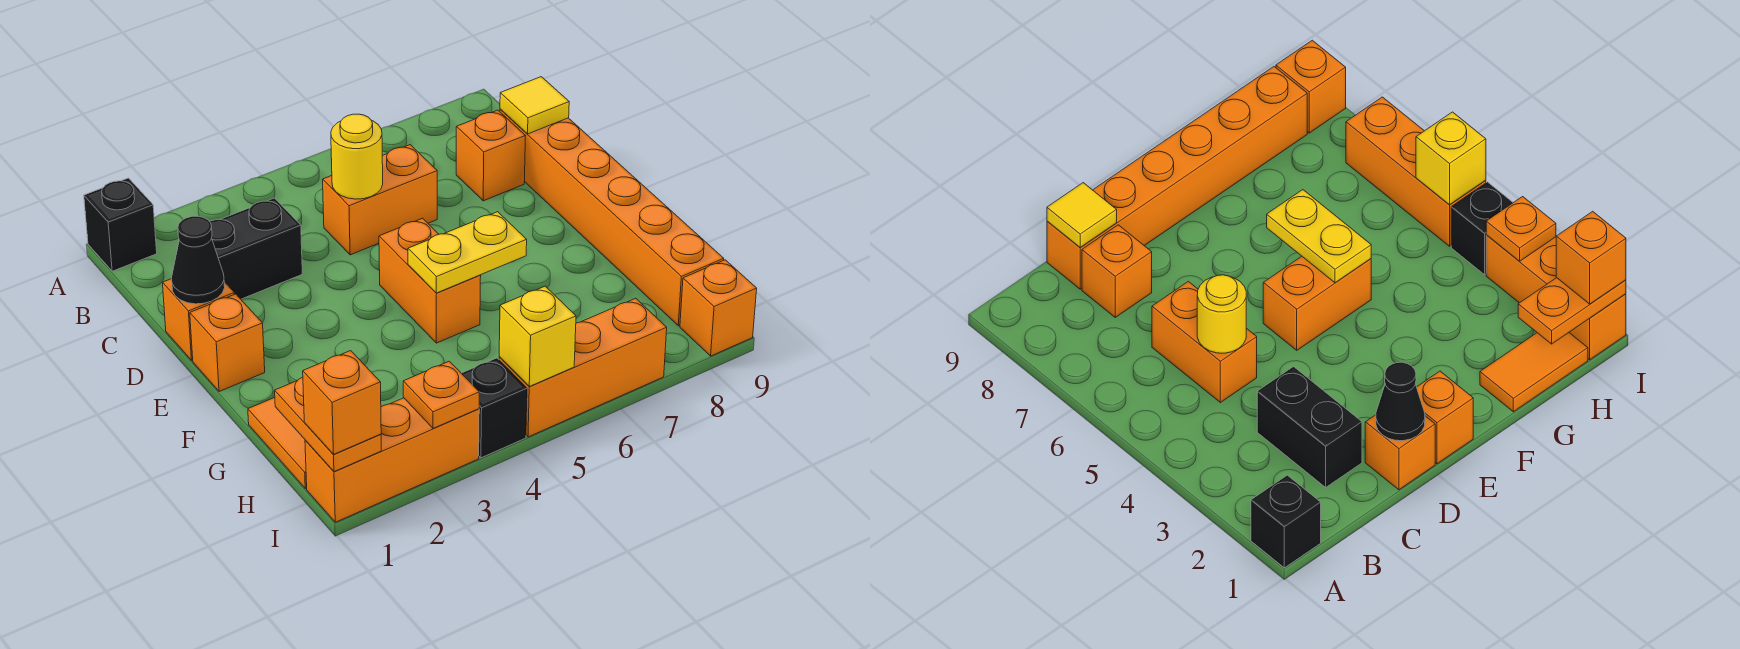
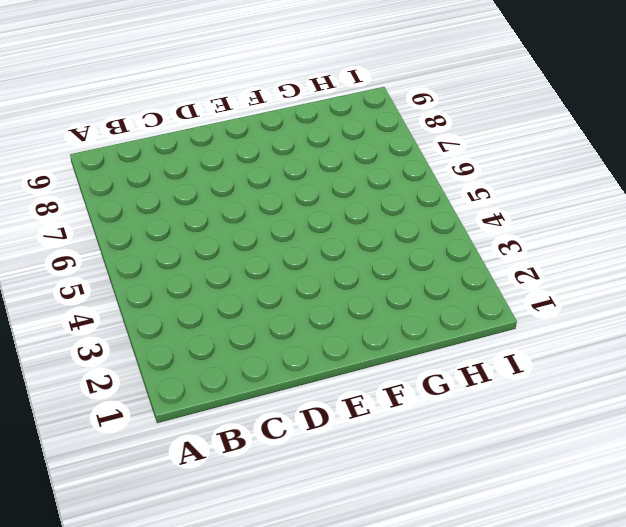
none -> black brick A1 level 1
none -> black brick C2:C3 level 1
none -> orange brick C5:C6 level 1

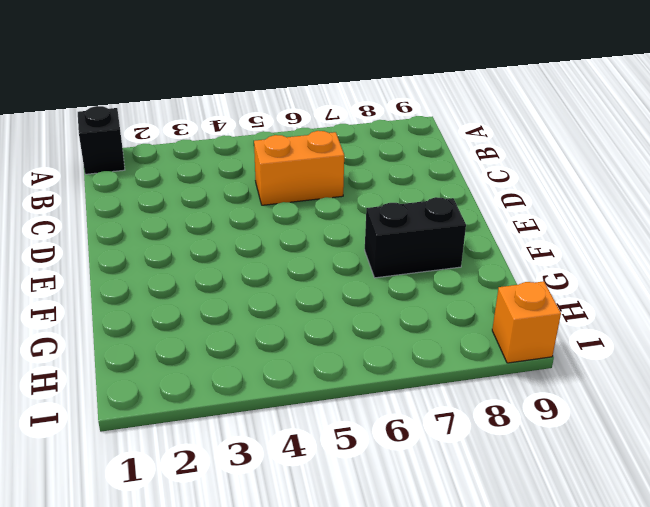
black brick F7:F8 level 1 -> black brick C2:C3 level 1
none -> orange brick C8 level 1
none -> orange brick C9:H9 level 1
none -> orange brick D1 level 1

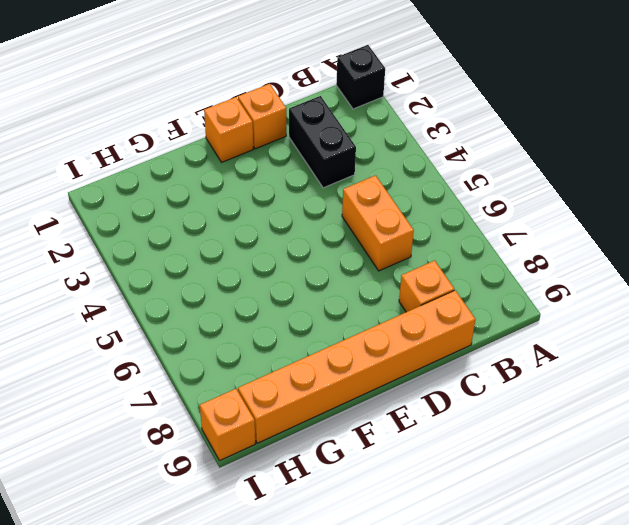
none -> orange brick E5:F5 level 1
none -> orange tile G1:H1 level 1
none -> orange brick I1:I3 level 1

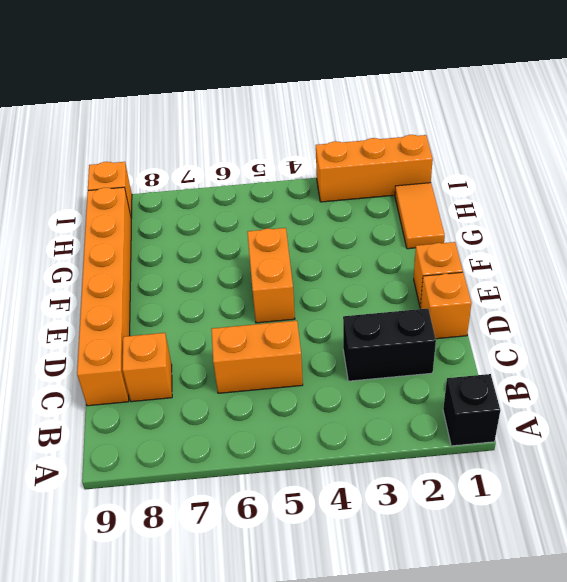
none -> black brick I4 level 1
none -> orange brick I5:I7 level 1
none -> yellow round brick C5 level 2

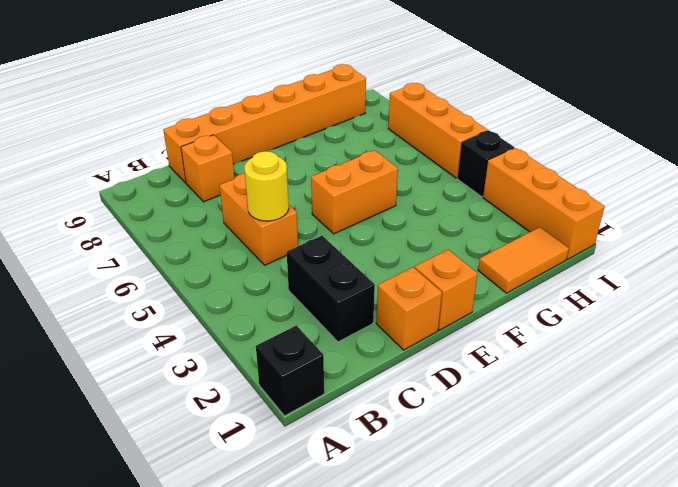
none -> orange brick I9 level 1
none -> yellow tile C9 level 2
none -> black cone D1 level 2

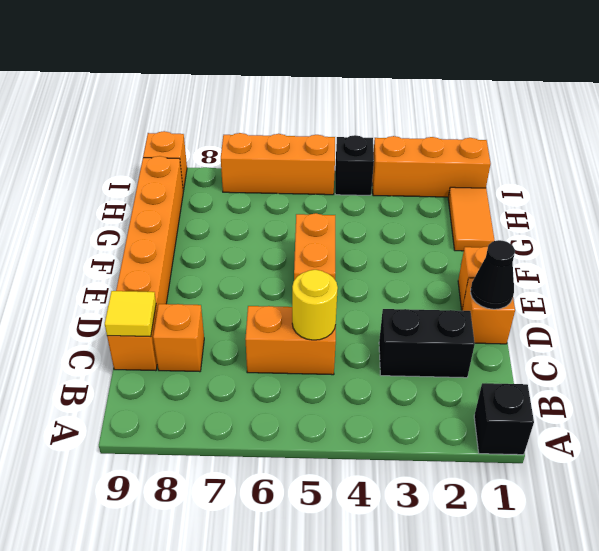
none -> yellow plate F5:F6 level 2
none -> orange plate H1:I1 level 2
none -> orange plate I3 level 2

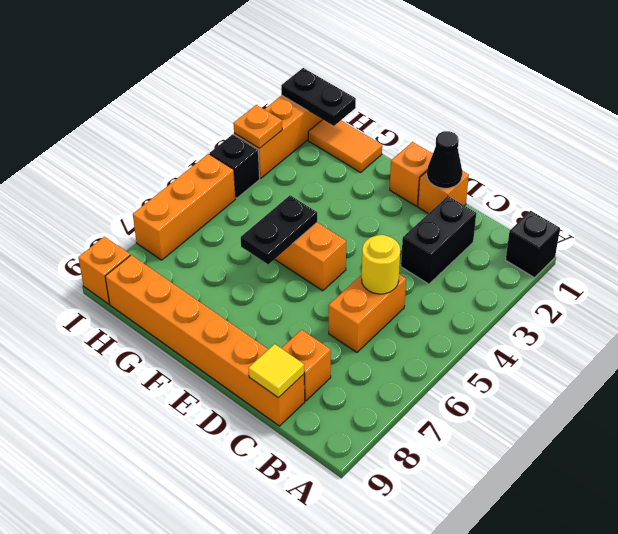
black plate F5:F6 level 2 -> yellow plate F5:F6 level 2
black plate H1:I1 level 2 -> orange plate H1:I1 level 2
none -> yellow brick I5 level 2
none -> orange brick I1 level 3

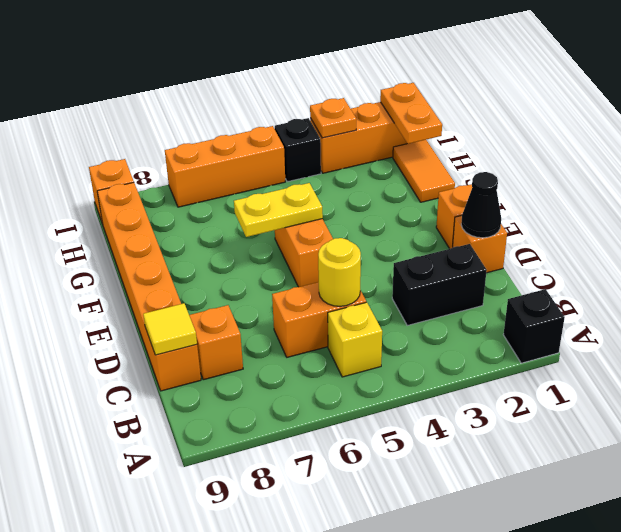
yellow brick B5 level 1 -> yellow brick I5 level 2
none -> orange brick I1 level 3

